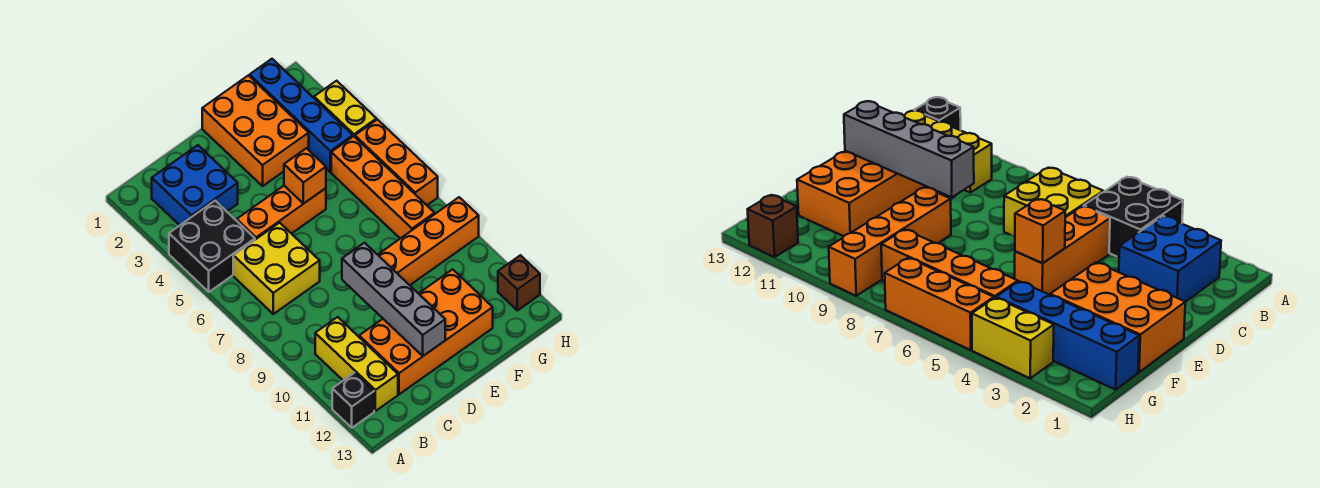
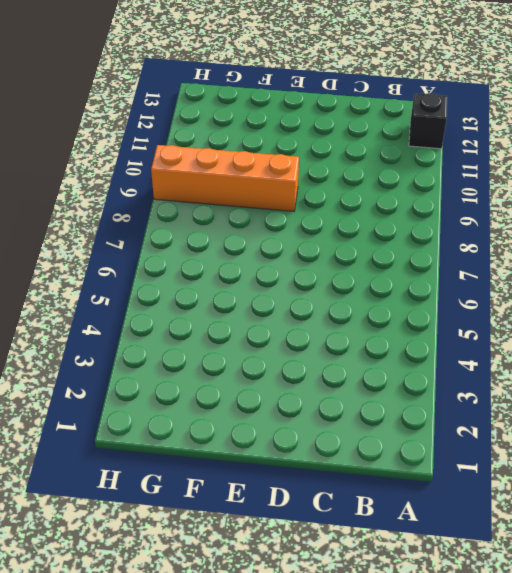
none -> black brick A4:B5 level 1
none -> blue brick B2:C3 level 1
none -> yellow brick B6:C7 level 1

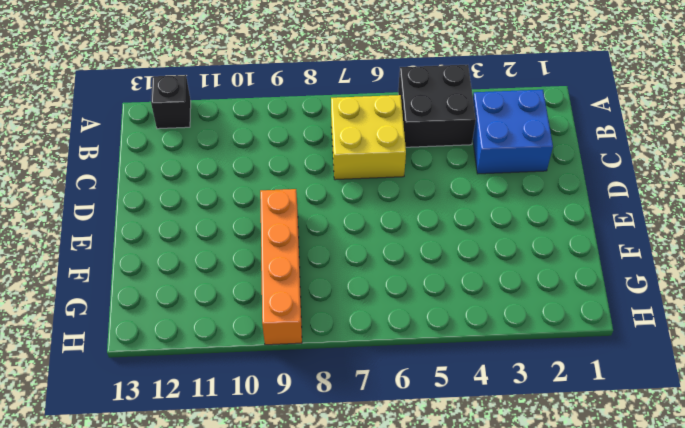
none -> yellow brick B10:B12 level 1
none -> orange brick C5:E5 level 1
none -> orange brick C11:F12 level 1

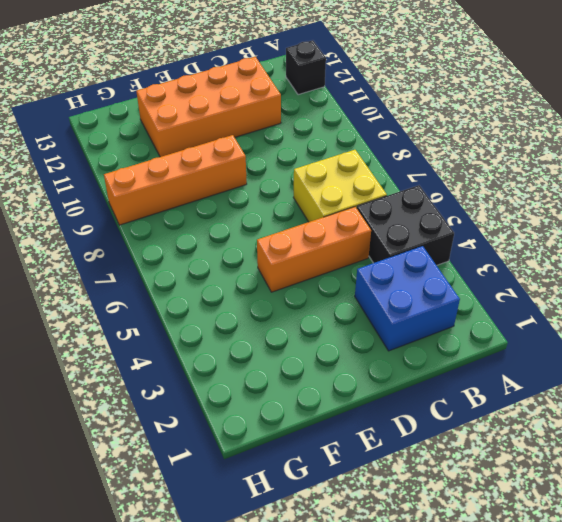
none -> yellow brick B10:B12 level 1
none -> orange brick E1:F3 level 1
none -> blue brick G1:G4 level 1

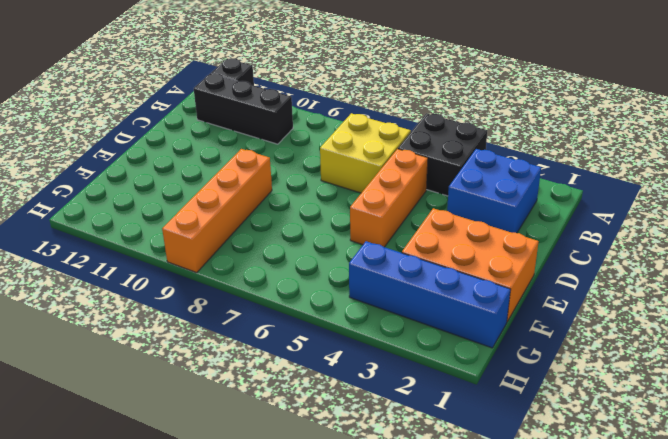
black brick B10:B12 level 1 -> yellow brick B10:B12 level 1
none -> orange brick C11:F12 level 1
none -> orange brick G5:G8 level 1
none -> yellow brick H3:H4 level 1

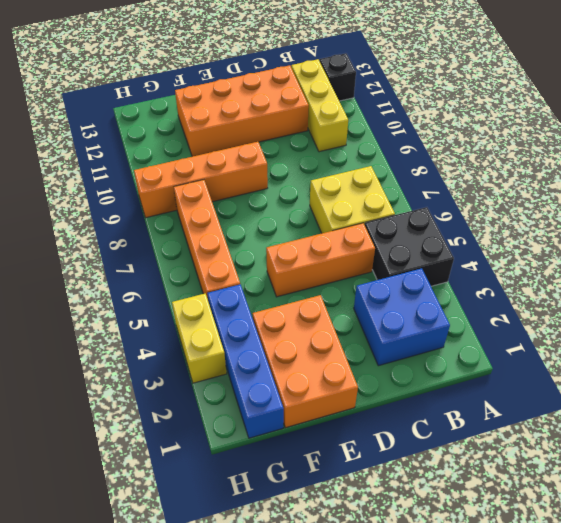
none -> orange brick H5:H7 level 1
none -> brown brick H12 level 1
none -> grey brick D9:D12 level 2

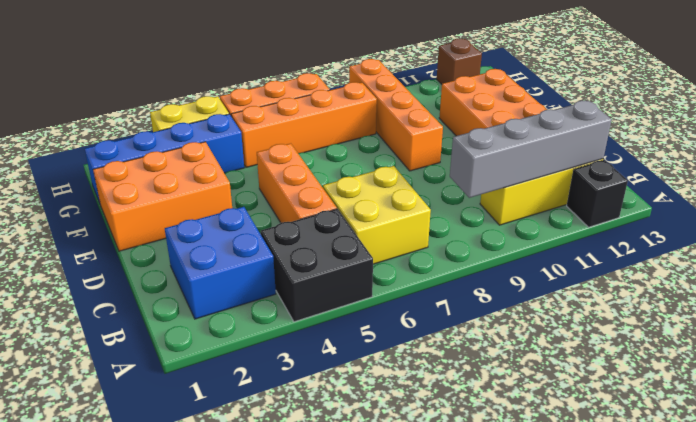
grey brick B9:B12 level 2 -> grey brick D9:D12 level 2
none -> orange brick E5 level 2

